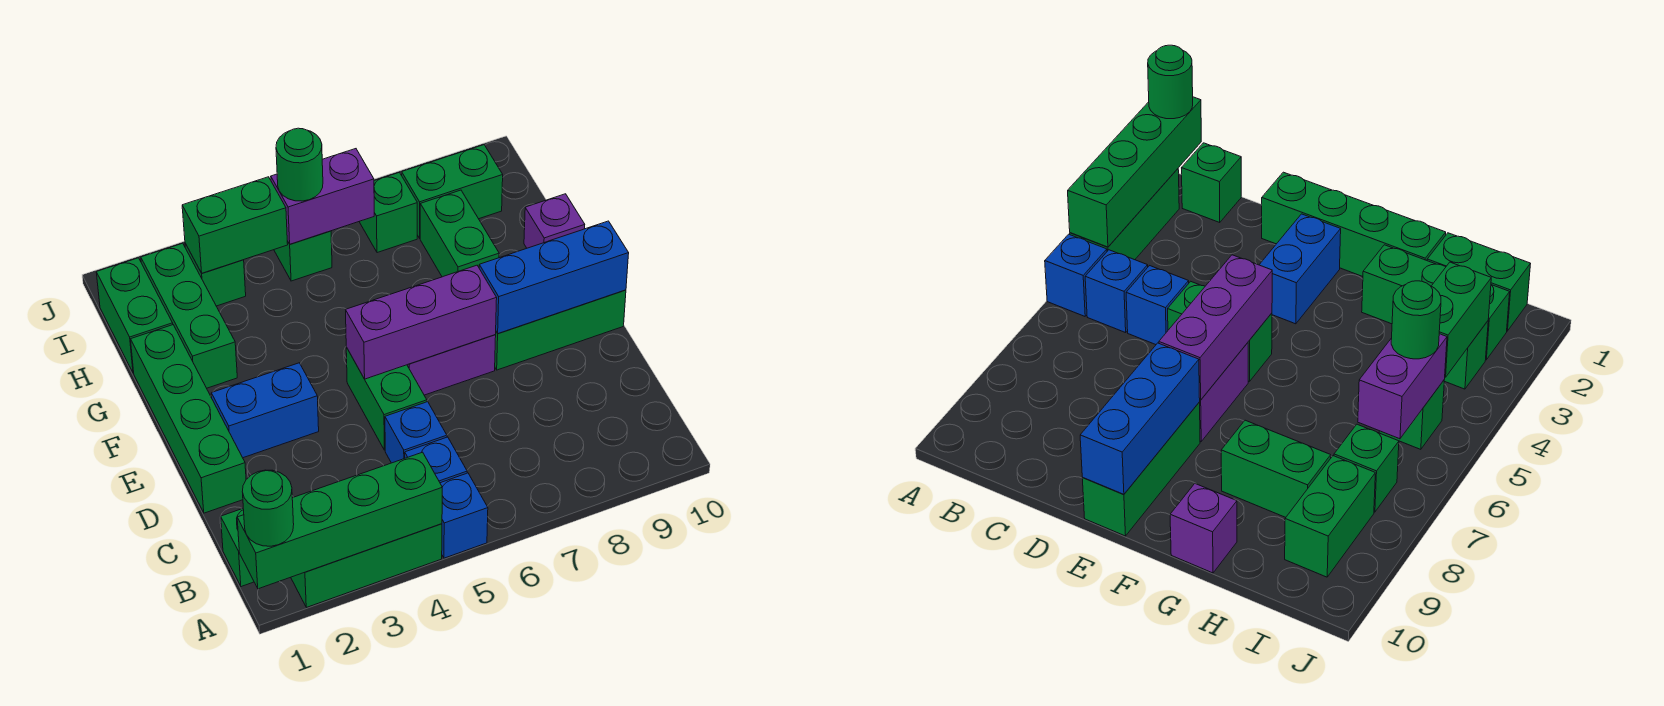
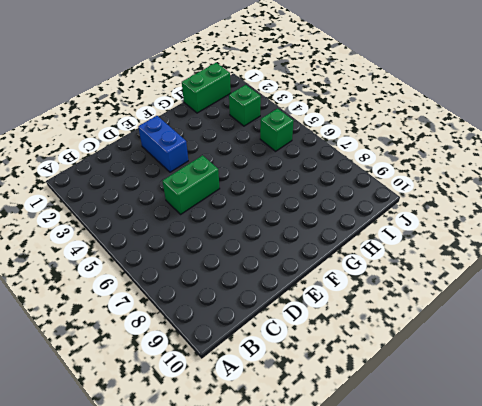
none -> green brick A2:A4 level 1
none -> blue brick A5 level 1
none -> green brick B1 level 1

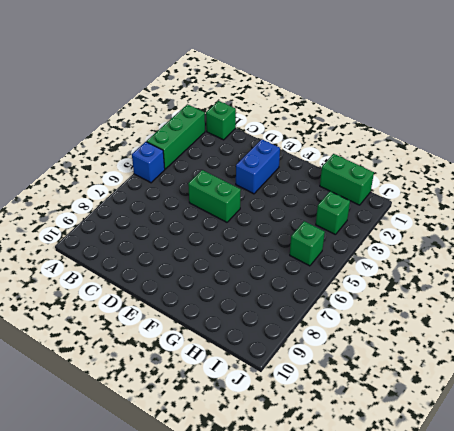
none -> blue brick B5 level 1
none -> blue brick C5 level 1
none -> green brick D1:G1 level 1

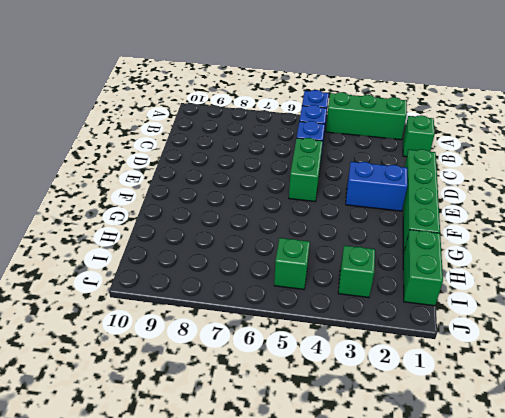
none -> purple brick E6:E7 level 1
none -> green brick E8:E10 level 1
none -> green brick G2:I2 level 1

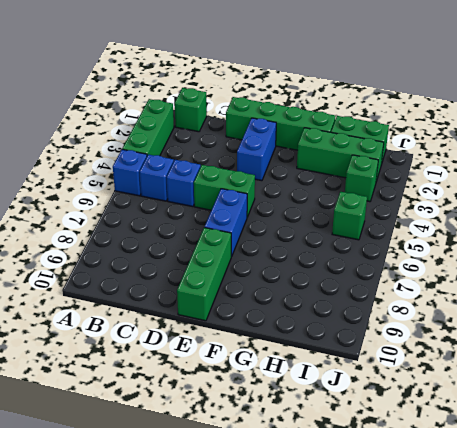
blue brick E6:E7 level 1 -> purple brick E6:E7 level 1
none -> green brick G8:H8 level 1
none -> purple brick G10 level 1
none -> green brick I7 level 1

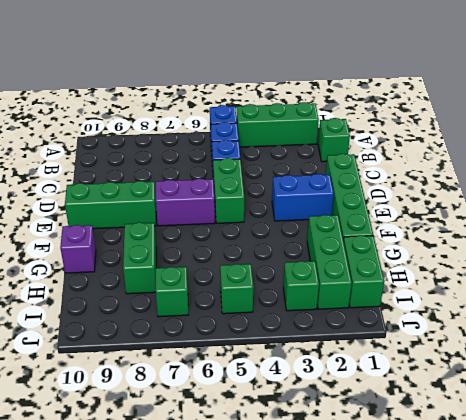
none -> green brick I8:I9 level 1
none -> green brick A1:A4 level 2
none -> purple brick E5:E7 level 2

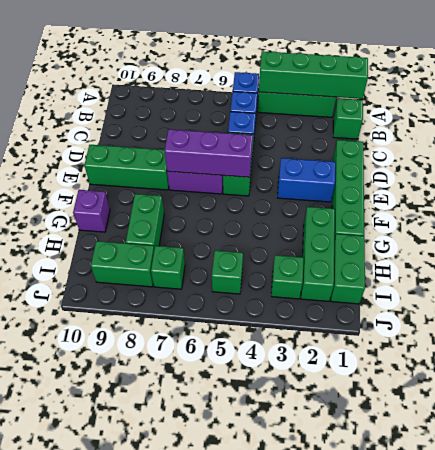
none -> blue brick E8:E10 level 2
none -> green brick I3:I4 level 2
none -> purple brick I5:I6 level 2

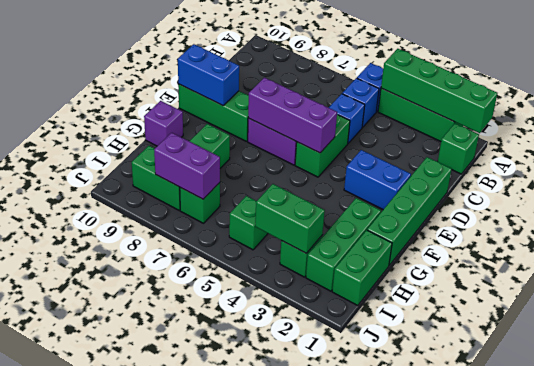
blue brick E9:E10 level 2 -> blue brick E8:E10 level 2
purple brick I7:I8 level 2 -> purple brick I5:I6 level 2
none -> green round brick A1 level 3
none -> green round brick I5 level 3

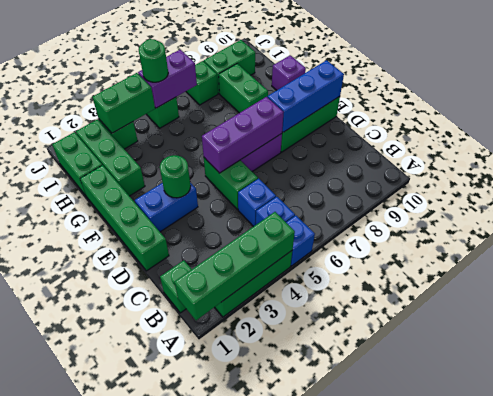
green round brick E3 level 2 -> green round brick A1 level 3

